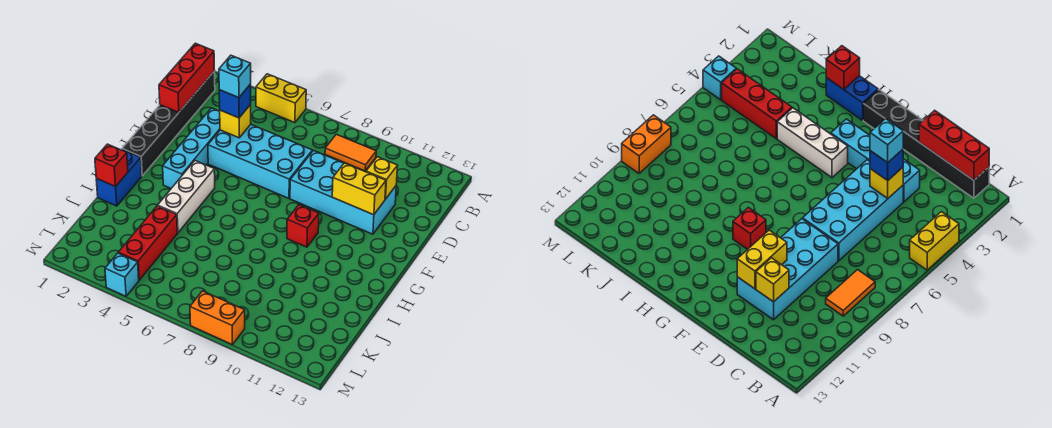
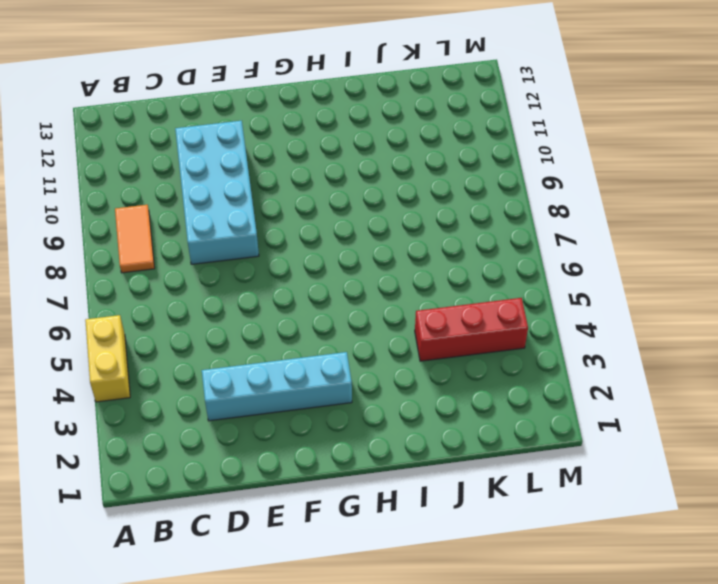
none -> black brick B1:G1 level 1
none -> cyan brick D4:E7 level 1
none -> white brick G4:I4 level 1

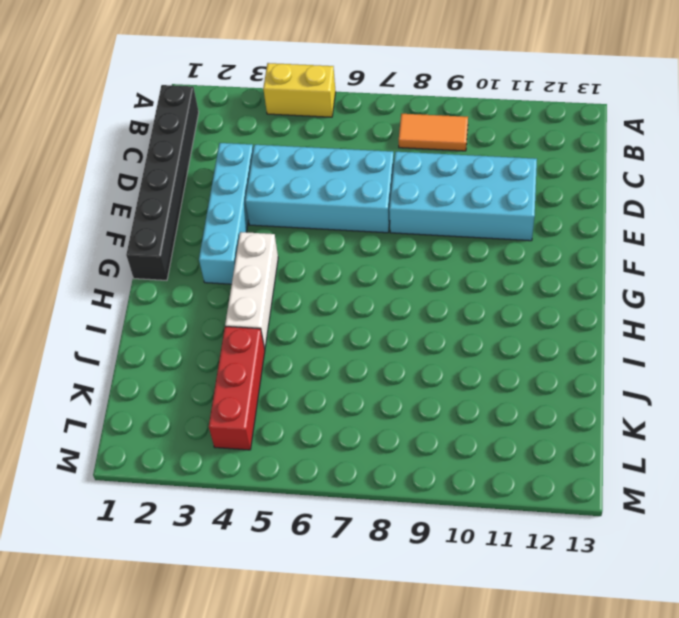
none -> red brick G9 level 1
none -> blue brick H1:I1 level 1
none -> cyan brick M4 level 1

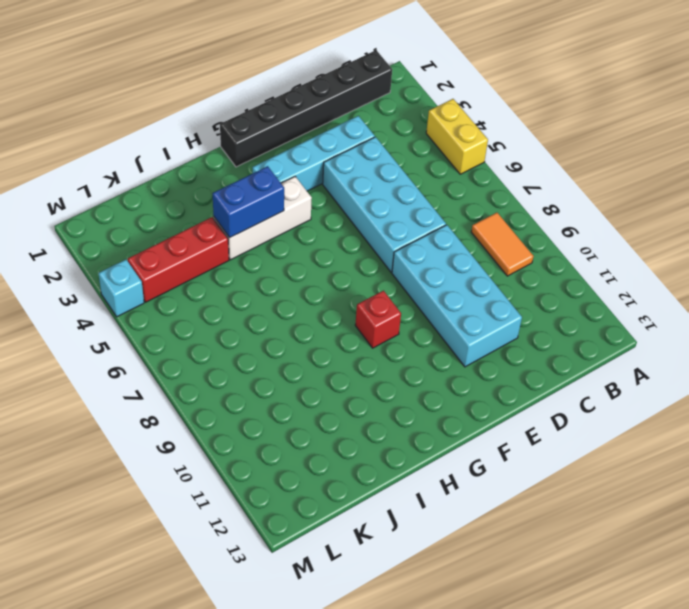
blue brick H4:I4 level 2 -> blue brick H1:I1 level 1
none -> orange brick M8:M9 level 1
none -> red brick B1:D1 level 2
none -> yellow brick D4 level 2

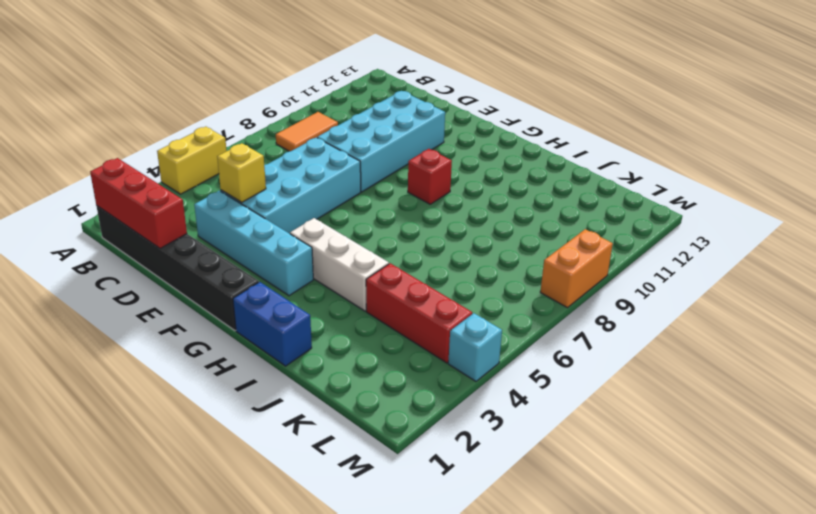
none -> yellow brick D11 level 2
none -> yellow brick E10:E11 level 2
none -> red brick I1 level 2

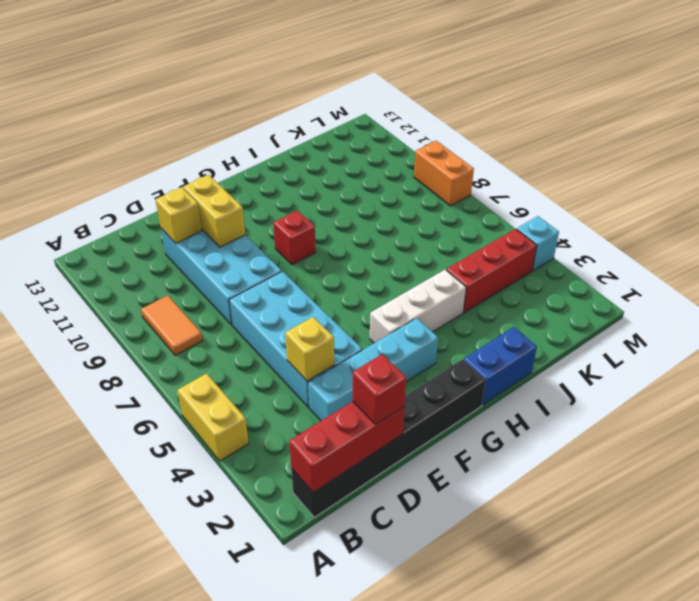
red brick D1 level 3 -> red brick I1 level 2
none -> blue brick D4 level 3
none -> cyan brick D4 level 4

